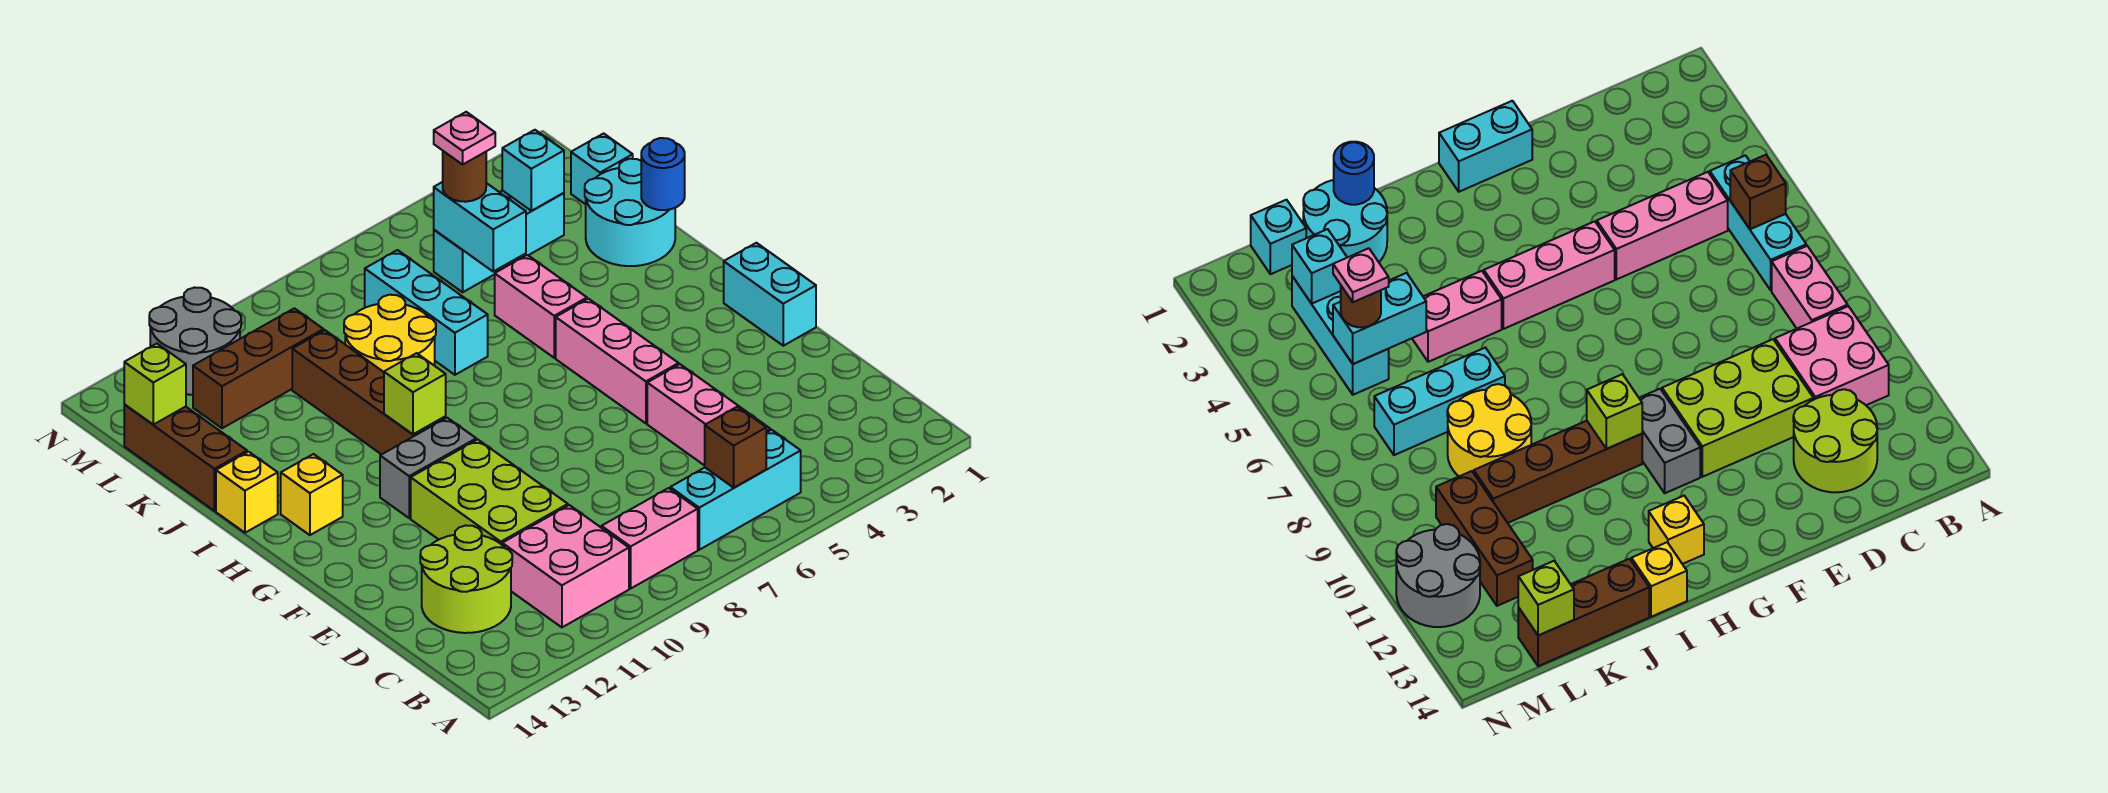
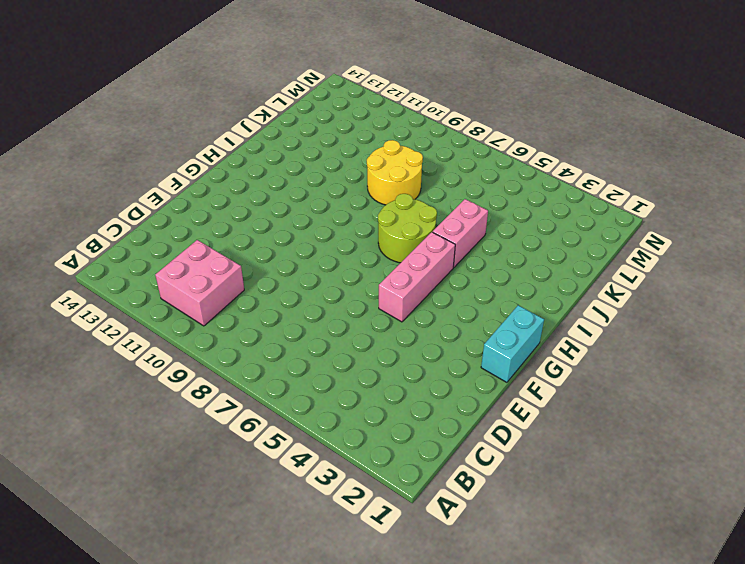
lime round brick H6:I7 level 1 -> lime round brick C12:D13 level 1
none -> cyan brick B5:B7 level 1
none -> pink brick B8:B9 level 1
none -> pink brick C5:E5 level 1

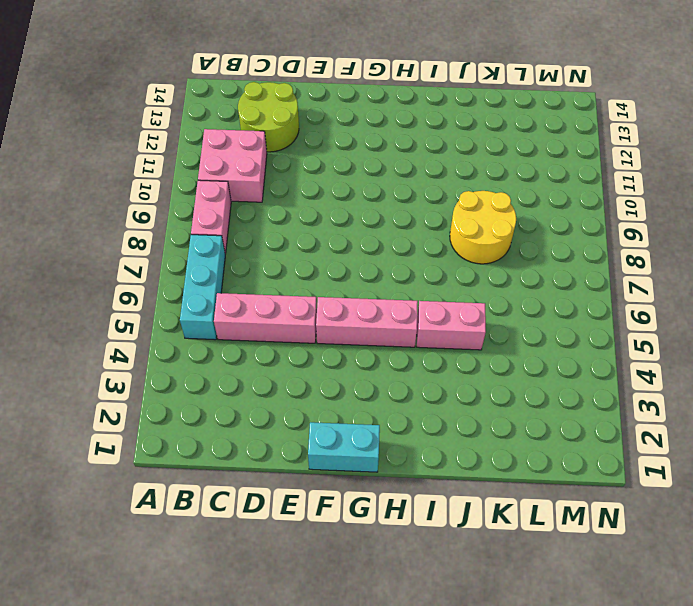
none -> lime brick D10:F11 level 1
none -> grey brick G10:G11 level 1
none -> brown brick H10:K10 level 1

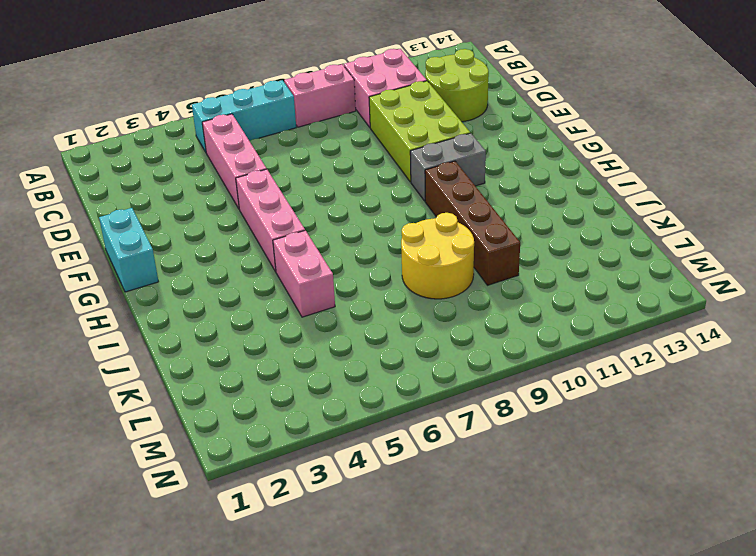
none -> yellow brick H13 level 1
none -> yellow brick I14 level 1
none -> cyan round brick J1:K2 level 1

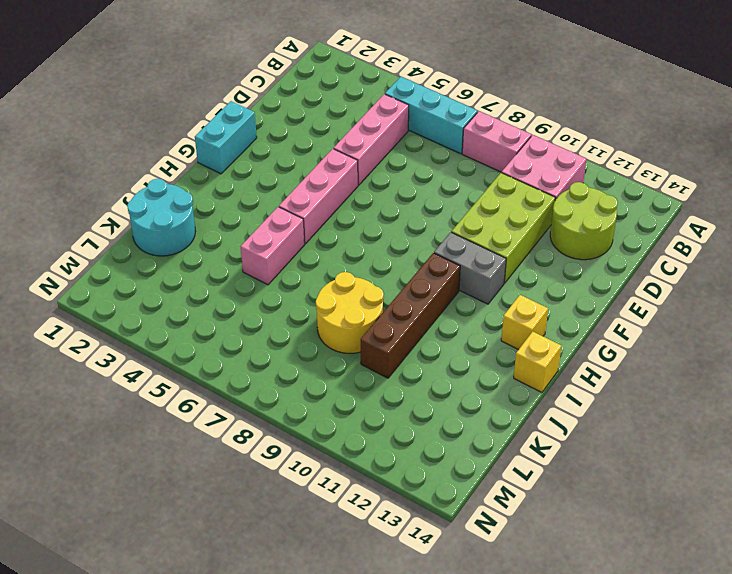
none -> cyan brick J7:L7 level 1
none -> brown brick J14:L14 level 1
none -> cyan brick L1 level 1

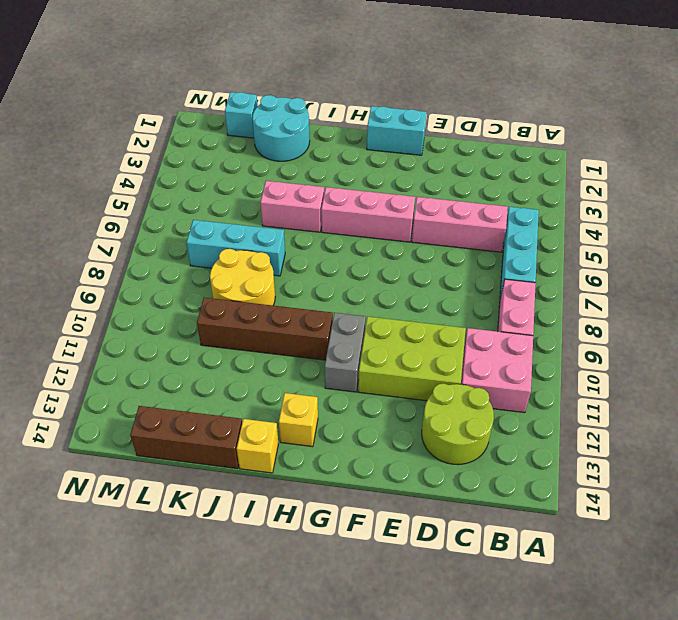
none -> cyan brick L3:L5 level 1
none -> brown brick L10:L12 level 1
none -> grey round brick M11:N12 level 1

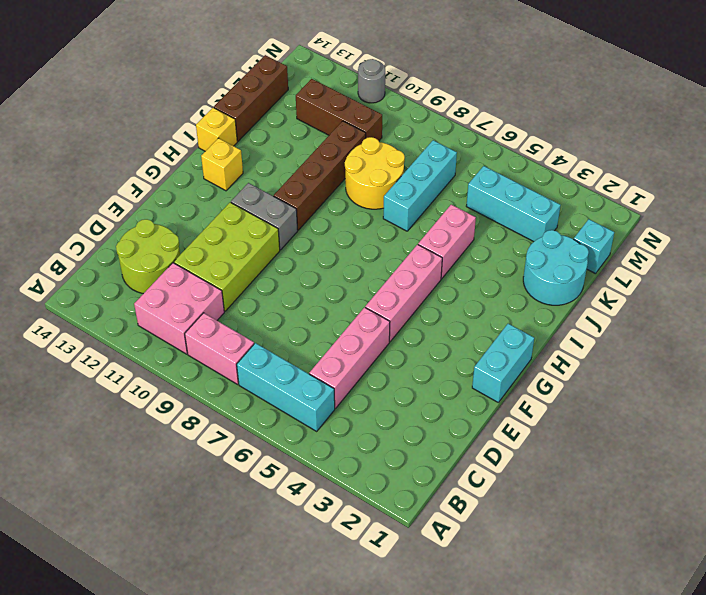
grey round brick N11 level 1 -> grey round brick M11:N12 level 1
none -> brown brick B6 level 2
none -> lime brick H10 level 2
none -> blue round brick J1 level 2

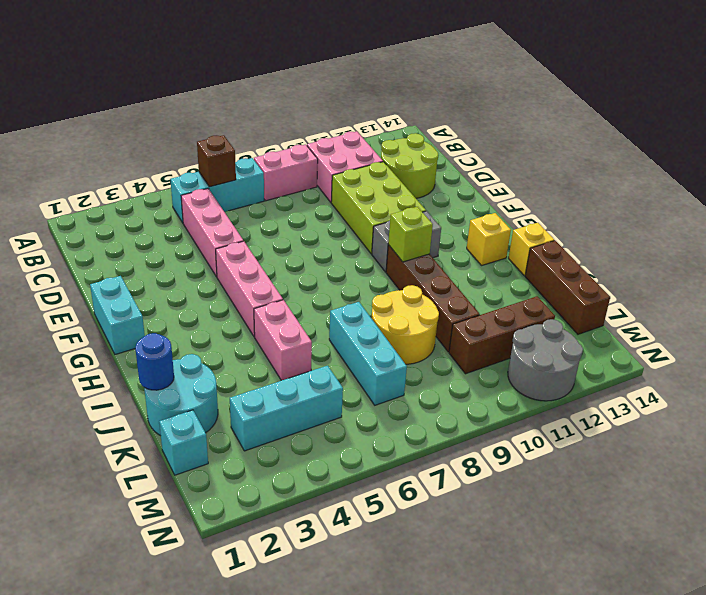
none -> cyan brick K5:L5 level 2
none -> cyan brick L3 level 2
none -> lime brick L14 level 2

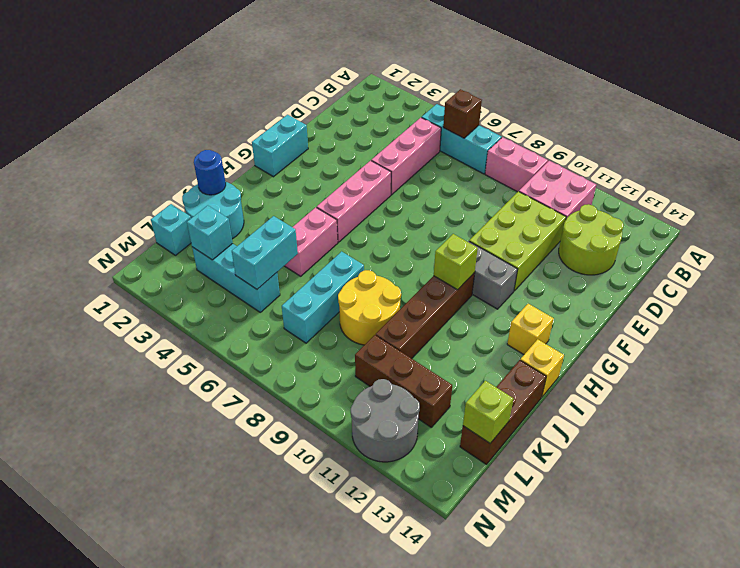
none -> brown round brick L5 level 3
none -> pink plate L5 level 4

